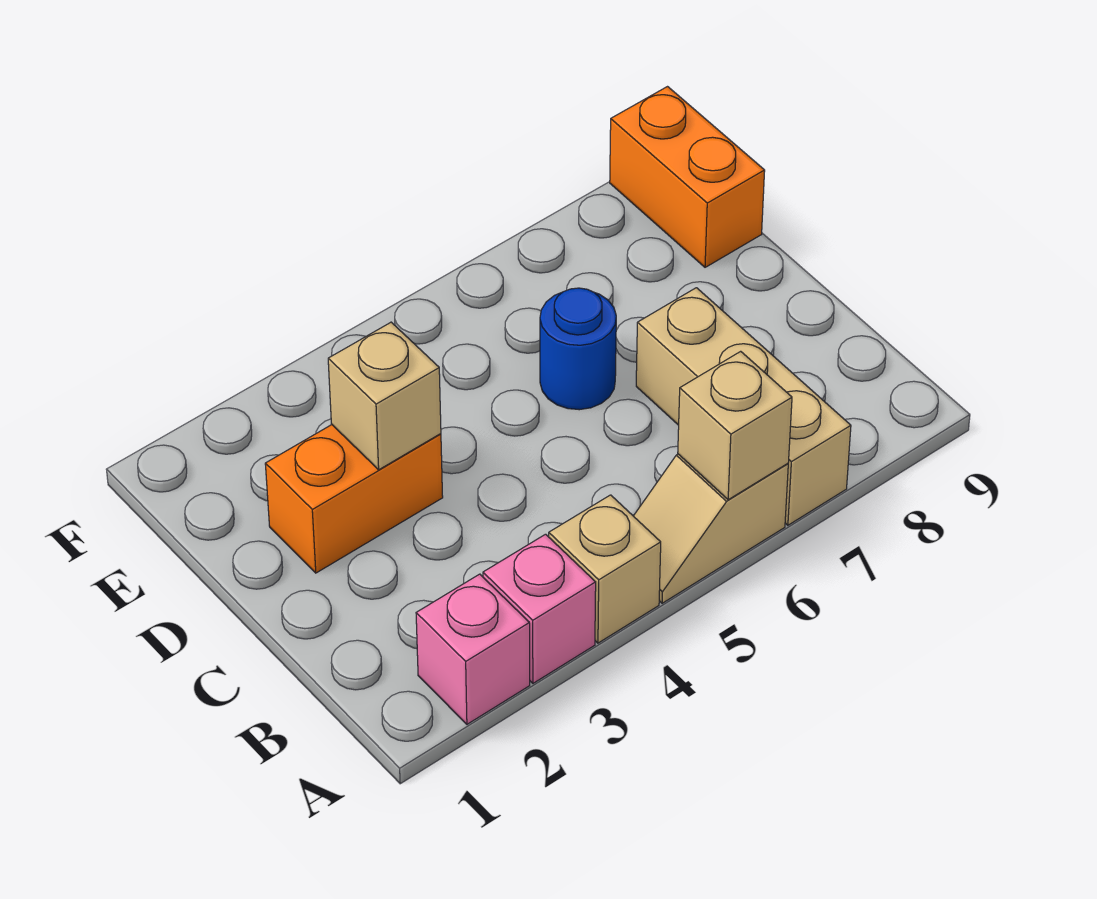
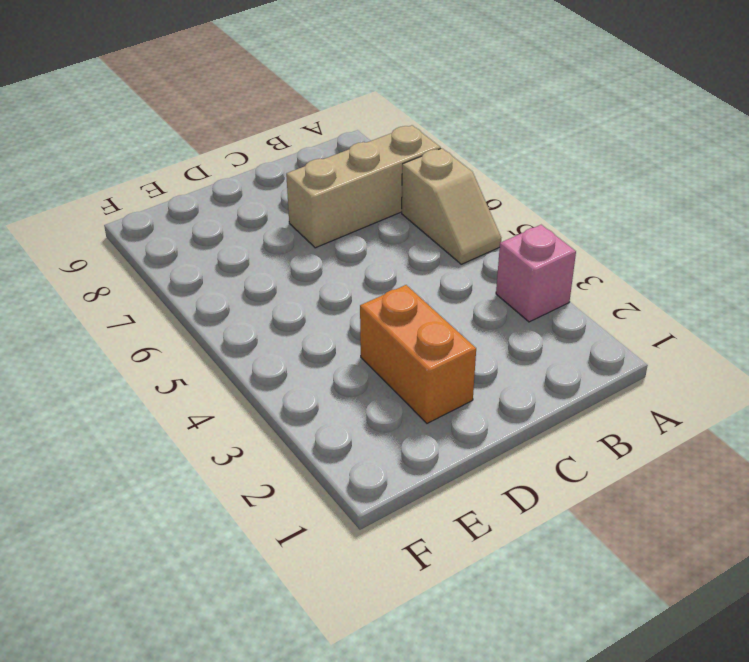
none -> pink brick A2 level 1
none -> tan brick A4 level 1

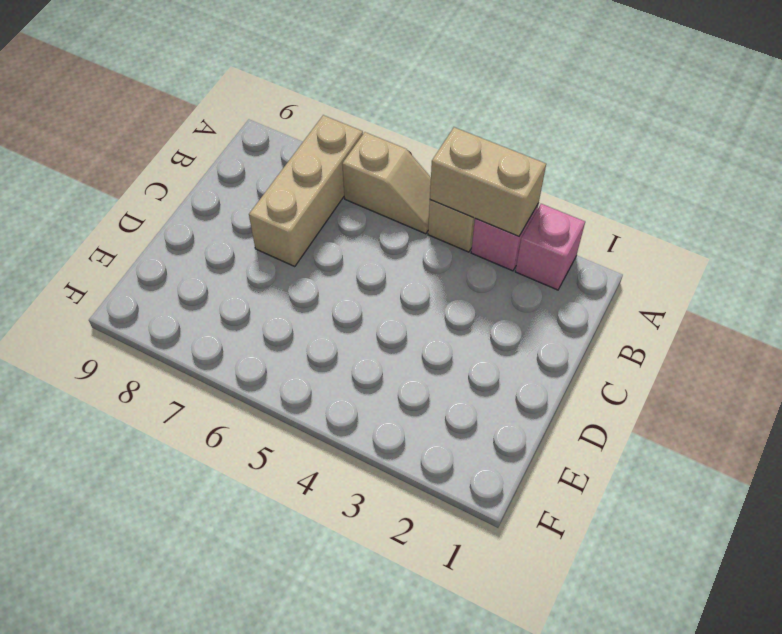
tan brick A3:A4 level 2 -> none
none -> orange brick D2:D3 level 1
none -> blue round brick D6 level 1

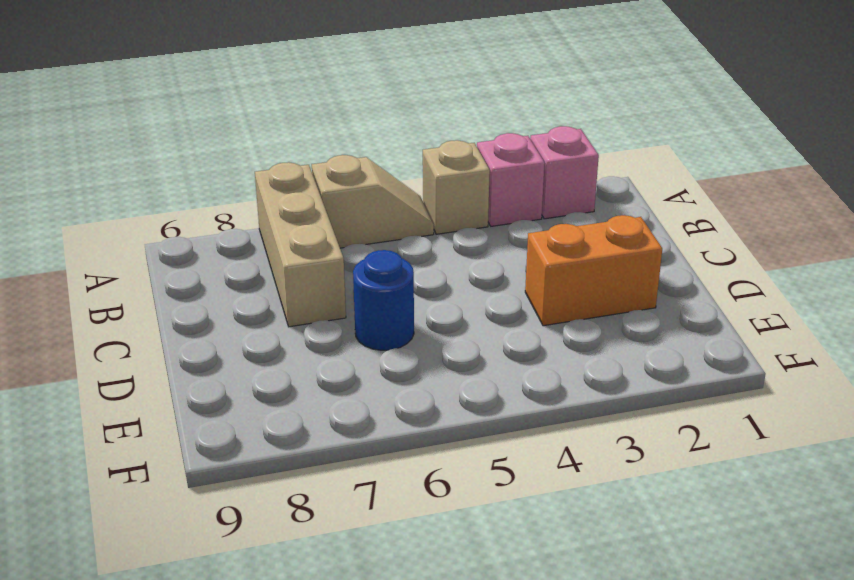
none -> orange brick E9:F9 level 1
none -> tan brick A6 level 2

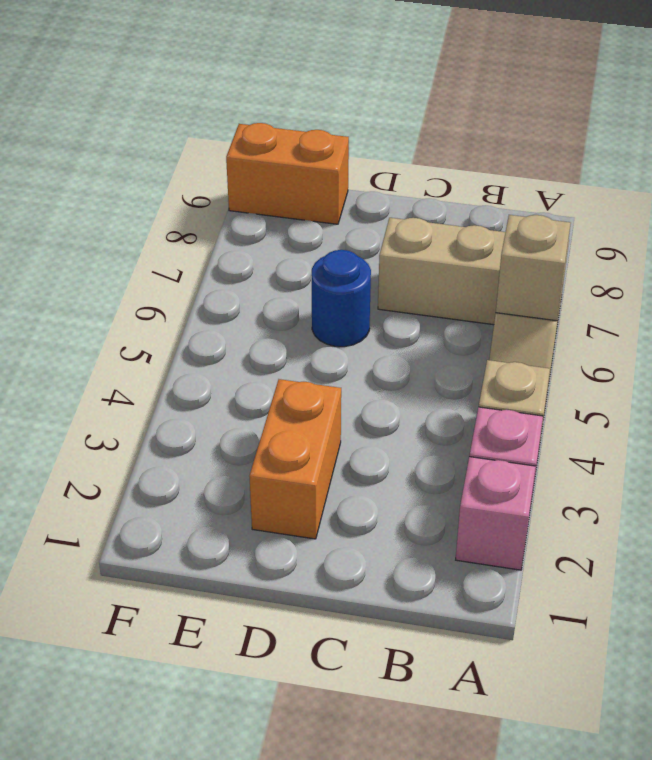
none -> tan brick D3 level 2

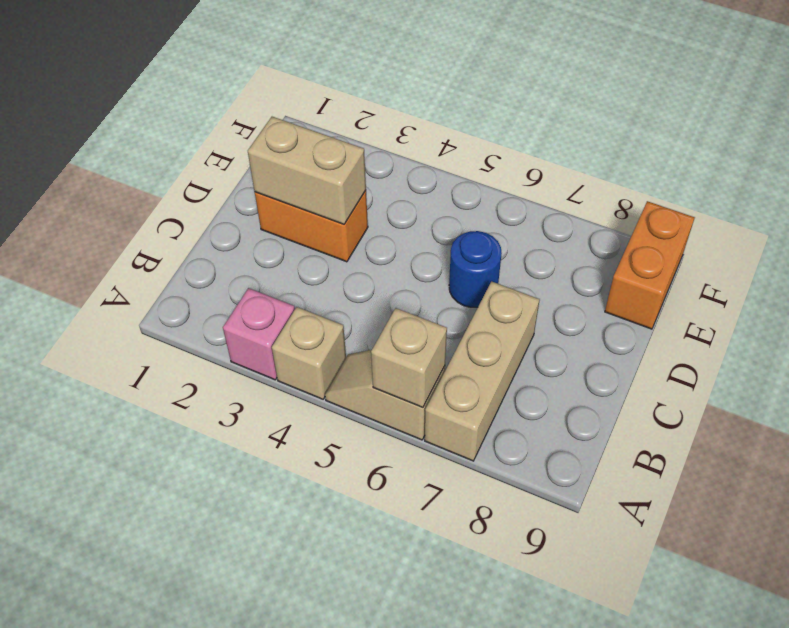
tan brick D2:D3 level 2 -> tan brick D3 level 2
none -> pink brick A2 level 1

